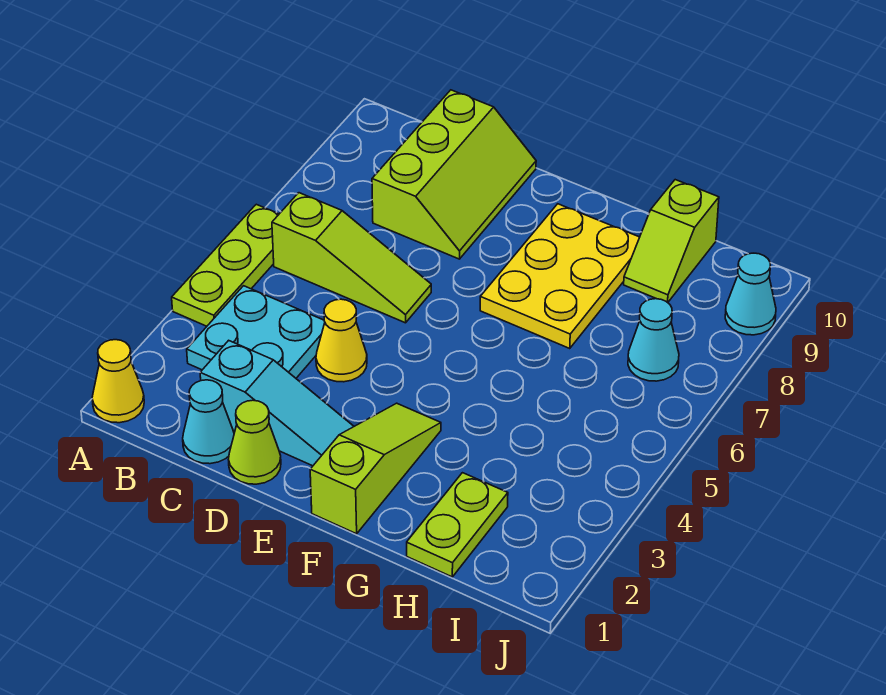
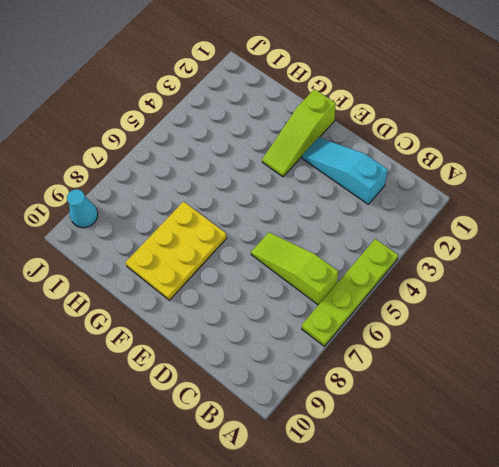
lime plate A4:A7 level 1 -> lime plate A4:A6 level 1
none -> yellow cone A1 level 1
none -> cyan plate B3:C4 level 1
none -> cyan cone C1 level 1

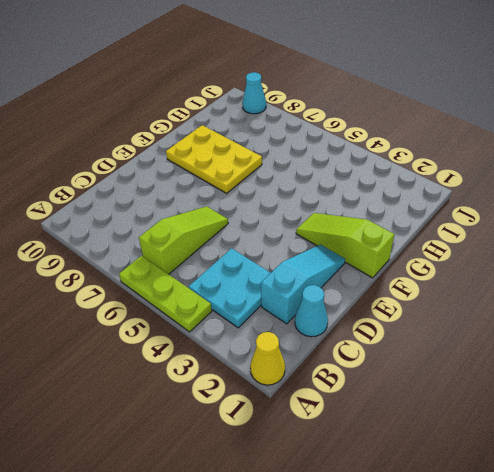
none -> lime slope C8:D10 level 1 top C
none -> lime cone D1 level 1
none -> yellow cone D4 level 1

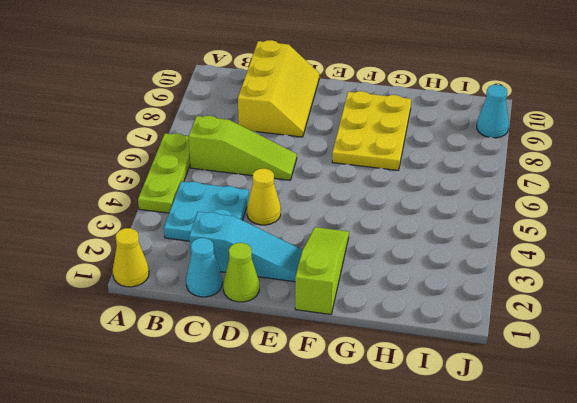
yellow slope C8:D10 level 1 top C -> lime slope C8:D10 level 1 top C
none -> lime plate H1:H2 level 1
none -> lime slope H9:H10 level 1 top 10
none -> cyan cone I7 level 1

